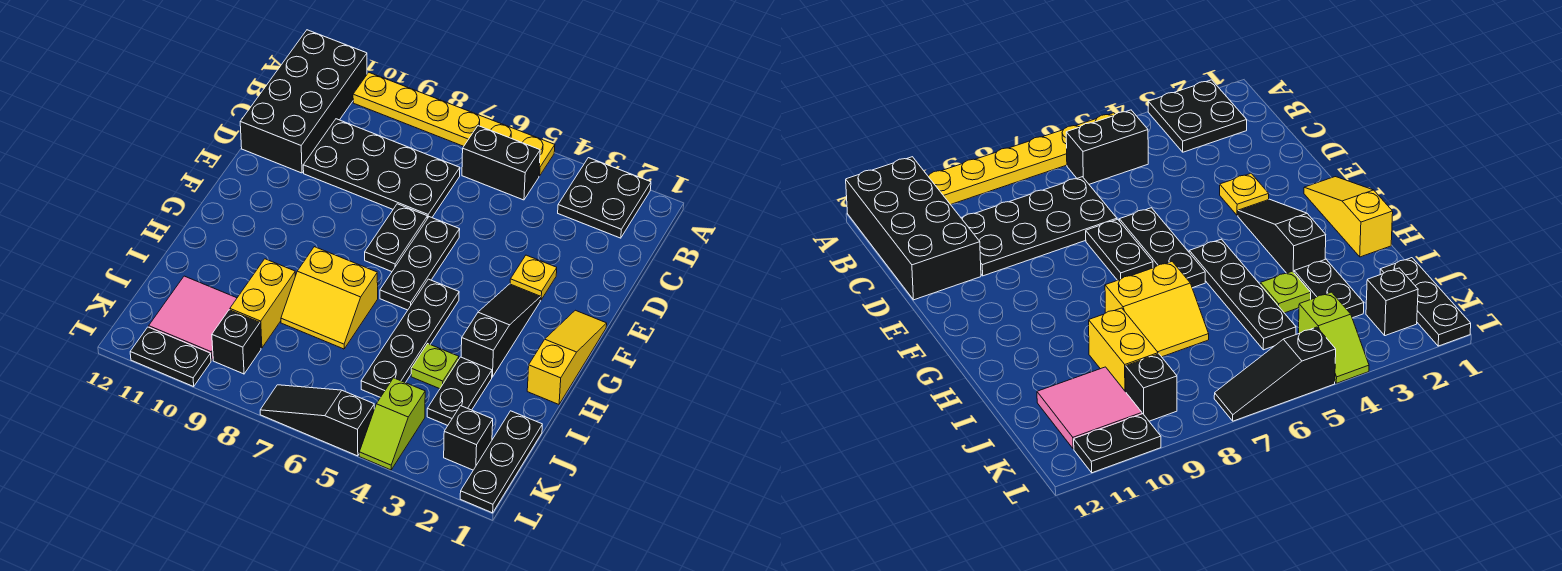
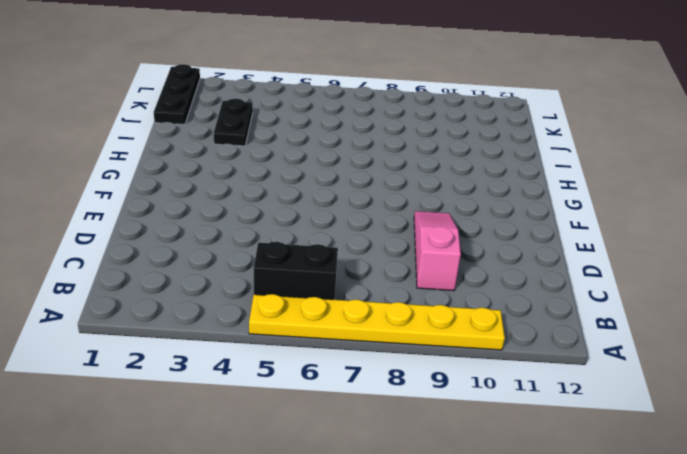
pink slope C9:E9 level 1 top C -> black plate C7:D10 level 1
none -> black plate A2:B3 level 1
none -> black brick A11:D12 level 1
none -> yellow plate E3 level 1

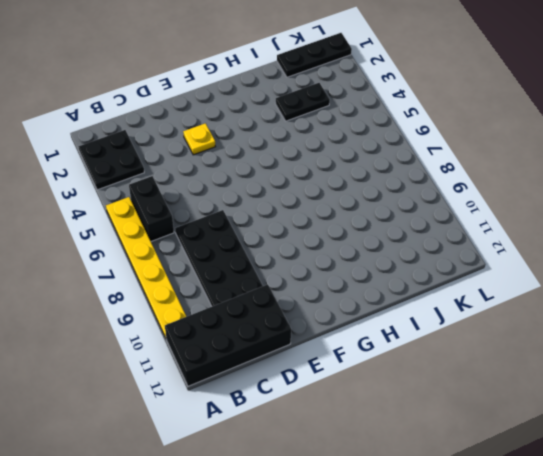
none -> black plate E6:G6 level 1
none -> black plate E7:F7 level 1
none -> yellow slope F1:H1 level 1 top H

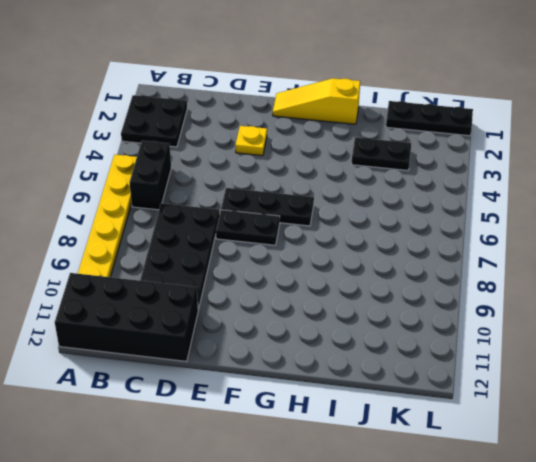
none -> black slope F3:H3 level 1 top H
none -> black plate G5:J5 level 1
none -> yellow slope H7:I8 level 1 top H

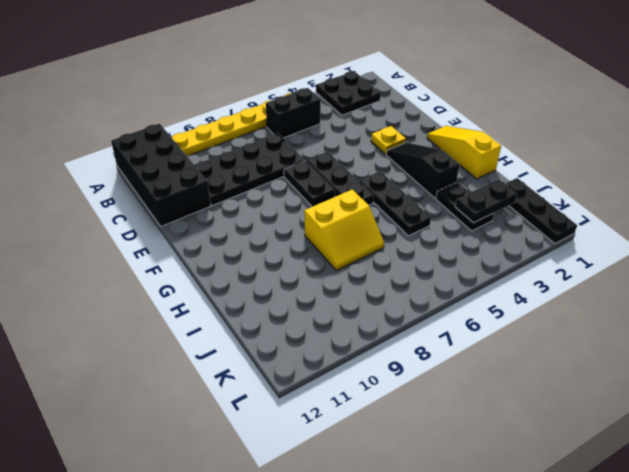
black plate G5:I5 level 1 -> black plate G5:J5 level 1
black plate J2:J3 level 2 -> black plate L10:L11 level 1
none -> lime plate I4 level 1
none -> yellow brick I9:J9 level 1
none -> pink tile J10:K11 level 1

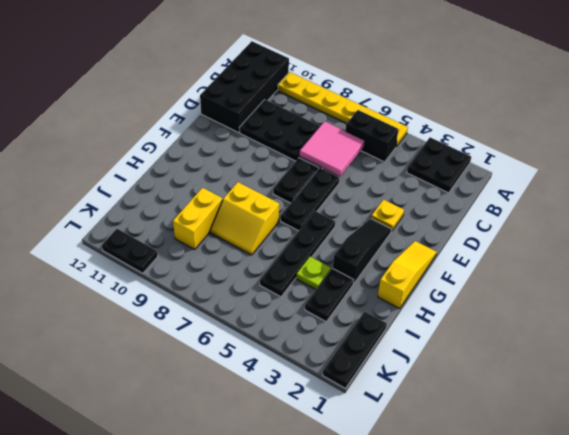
pink tile C6:D7 level 2 -> pink tile J10:K11 level 1
none -> black brick K2 level 1
none -> lime slope K4:L4 level 1 top K
none -> black brick K9 level 1

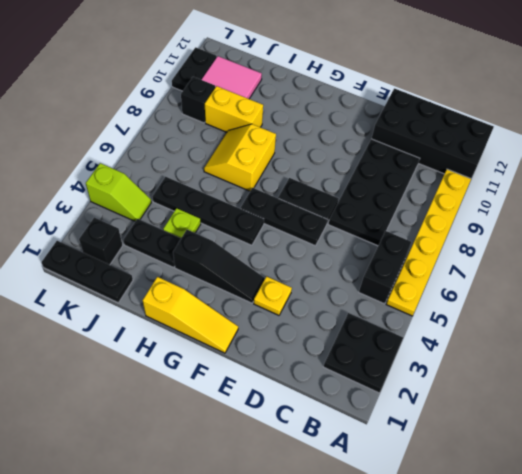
lime slope K4:L4 level 1 top L -> lime slope K4:L4 level 1 top K
none -> black slope L5:L7 level 1 top 5

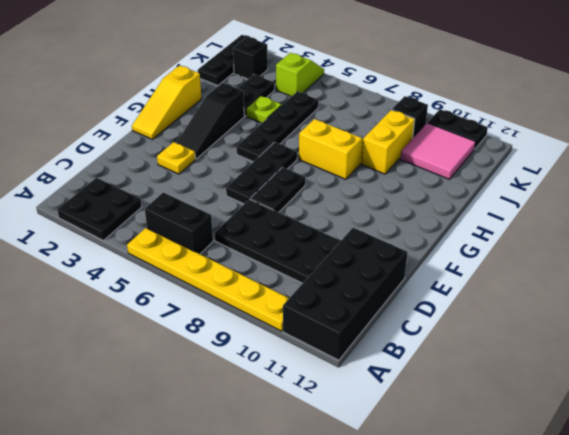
none -> black slope L5:L7 level 1 top 5

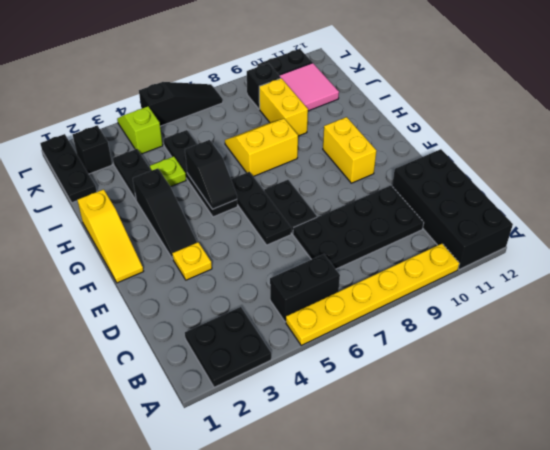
yellow brick F10:G10 level 1 -> none
black slope G5:H5 level 2 top H -> none

